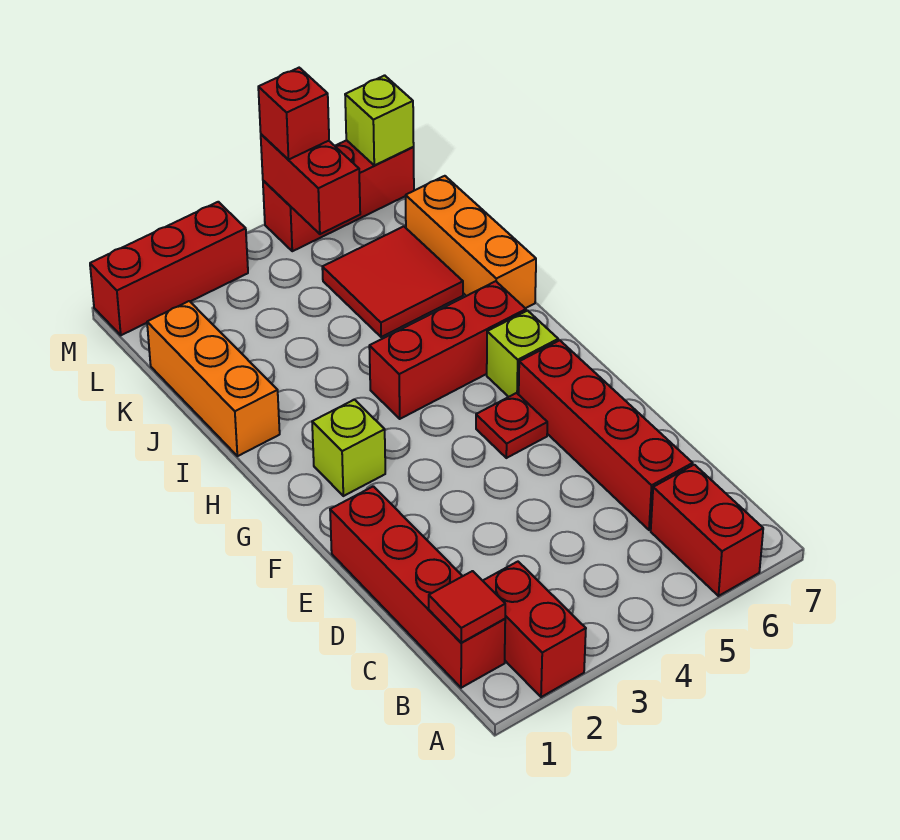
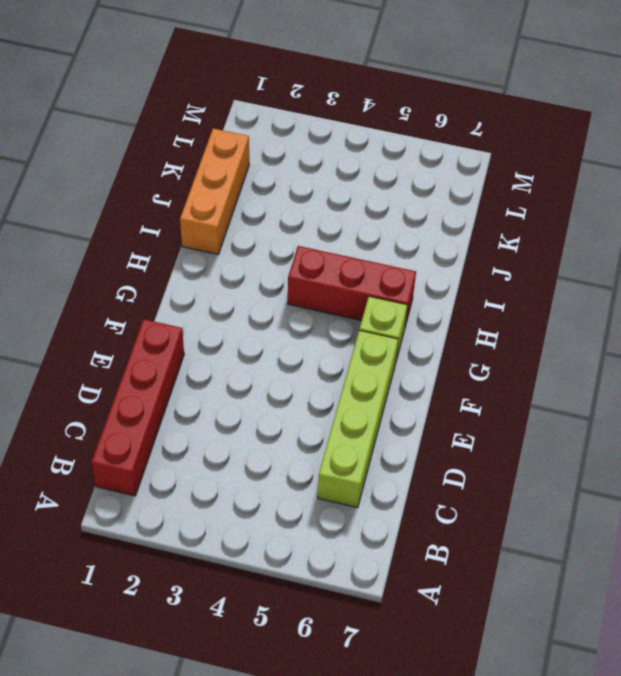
lime brick C6:F6 level 1 -> red brick C6:F6 level 1
none -> red brick A2:B2 level 1
none -> red brick A6:B6 level 1
none -> red plate F5 level 1

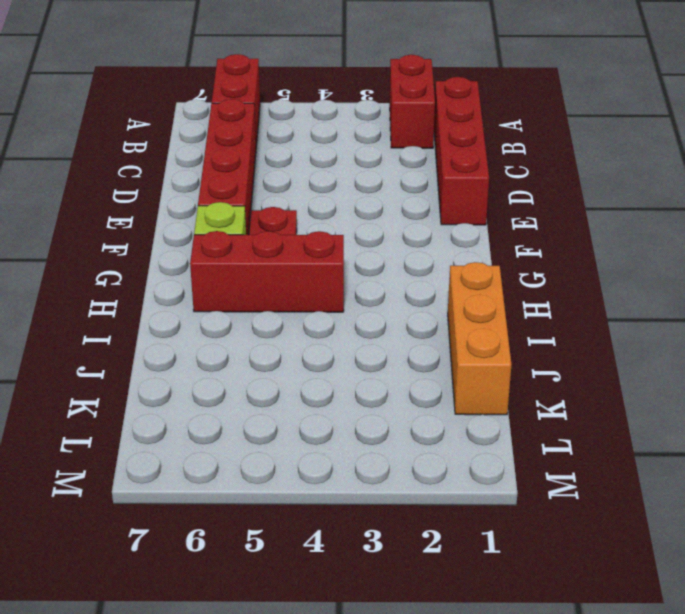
none -> lime brick G2 level 1
none -> orange brick I7:K7 level 1
none -> red tile J5:K6 level 1

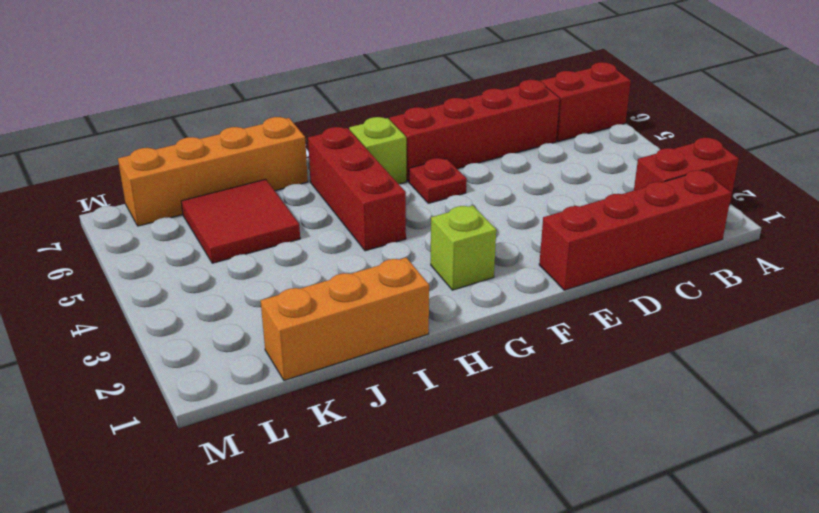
orange brick I7:L7 level 1 -> orange brick I7:K7 level 1
none -> red brick M1:M3 level 1
none -> red brick M5:M7 level 1
none -> red tile B1 level 2

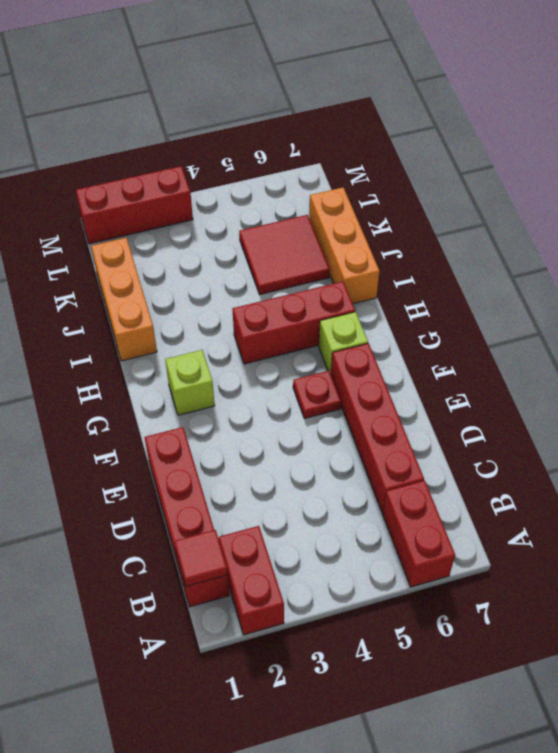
none -> red brick M5:M7 level 1
none -> red brick L5:M5 level 2
none -> lime brick M7 level 2

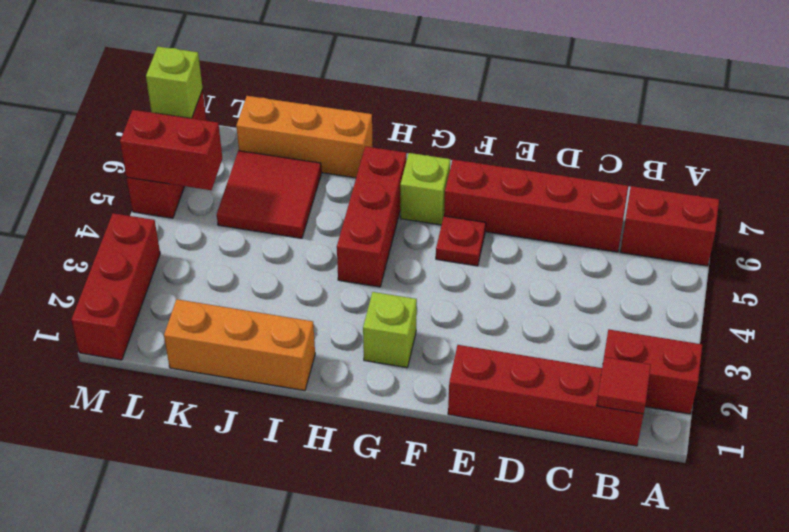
none -> red brick M5 level 3

